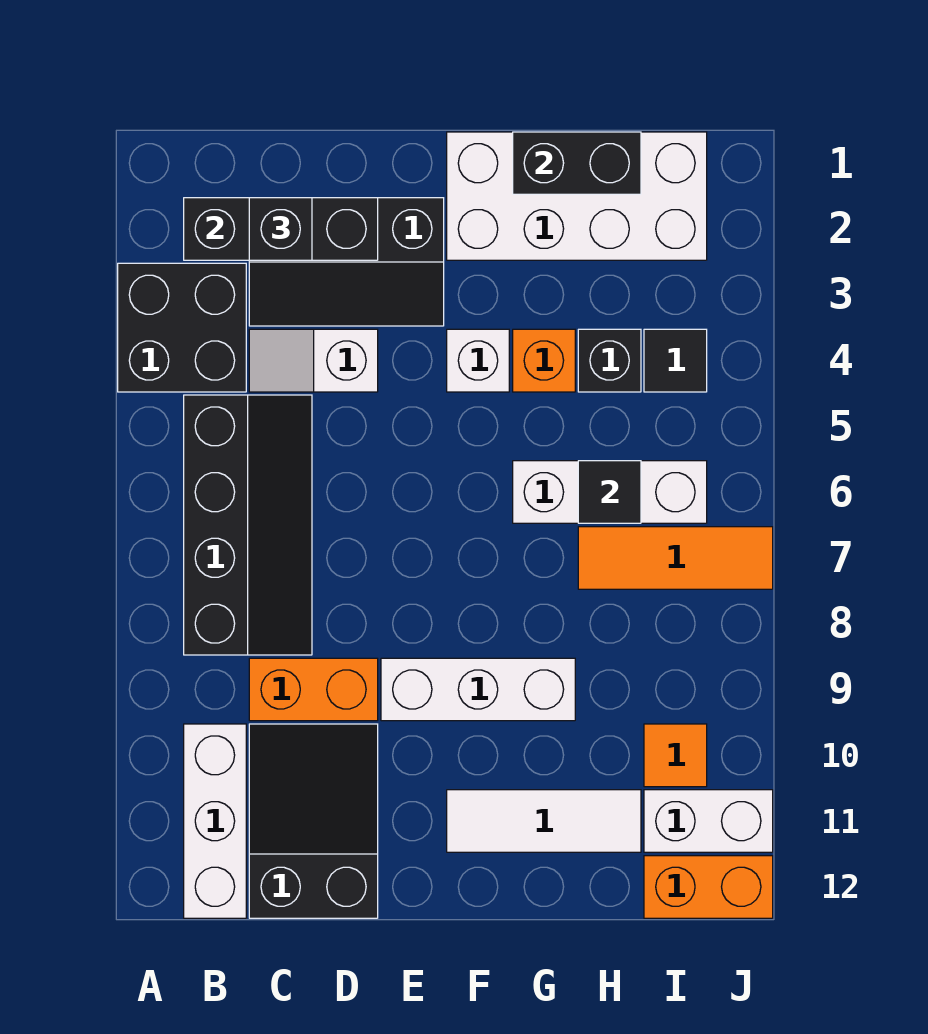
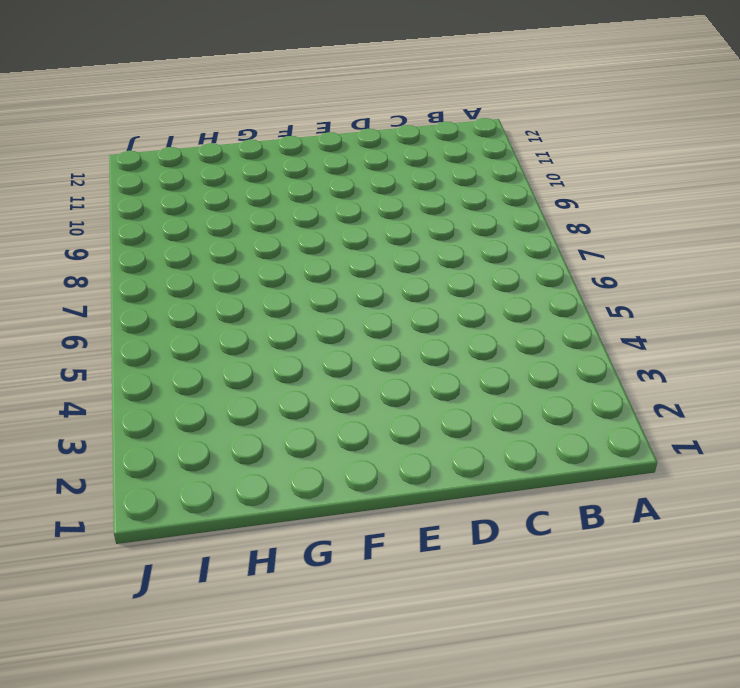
none -> black brick A3:B4 level 1
none -> black slope B5:C8 level 1 top B
none -> white brick B10:B12 level 1

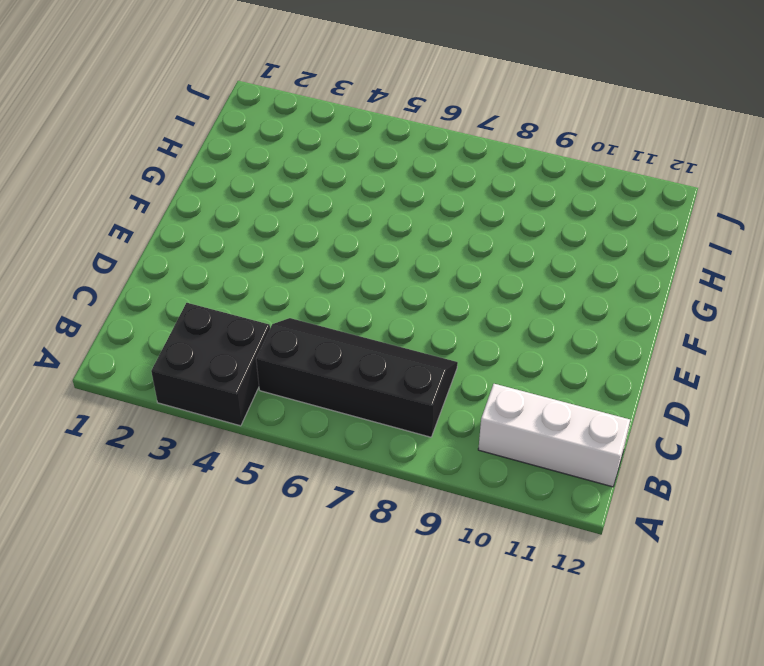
none -> black slope C2:E3 level 1 top 2
none -> white slope C4:D4 level 1 top D
none -> orange brick C9:D9 level 1

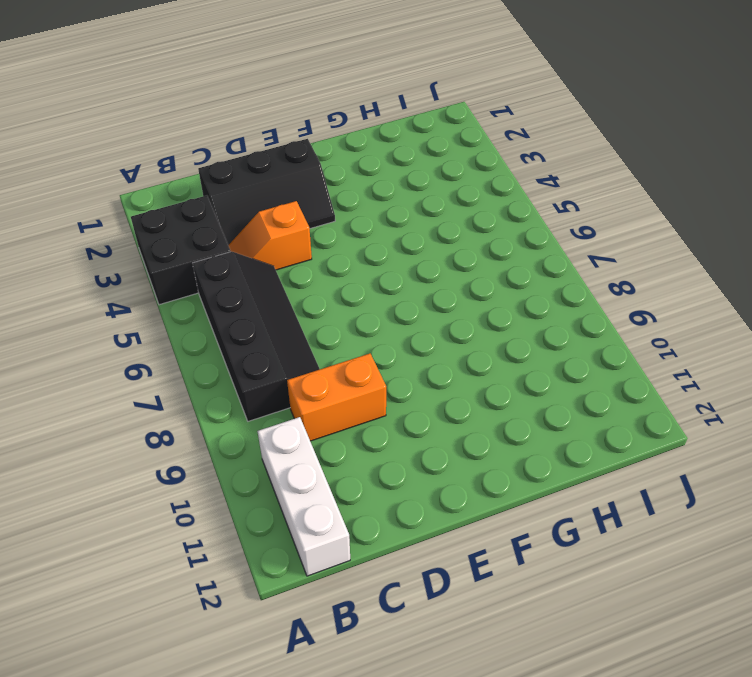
orange slope C4:D4 level 1 top D -> white slope C4:D4 level 1 top D
none -> black slope C10:D12 level 1 top 12
none -> white brick E9:G9 level 1
none -> white brick F1:I2 level 1

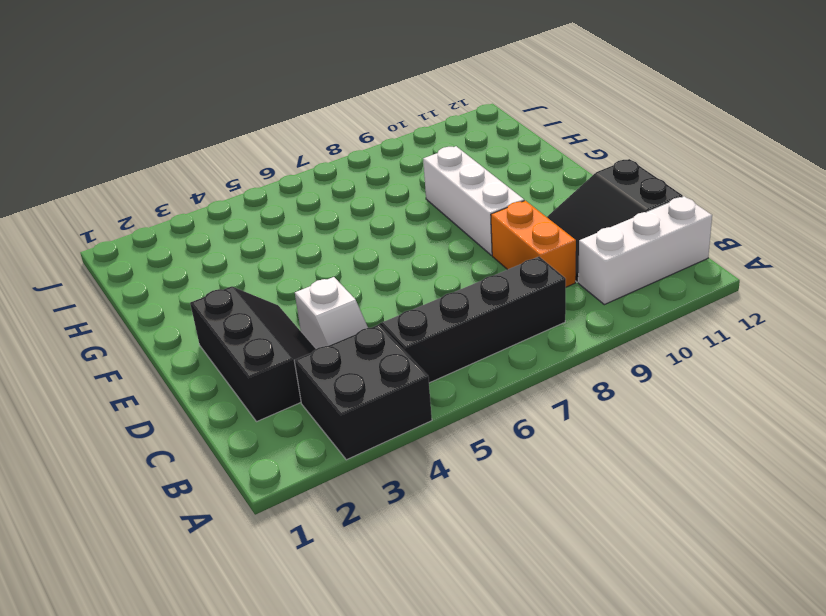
none -> white brick F1:I2 level 1
none -> white brick F4 level 1
none -> white tile F11:H11 level 1

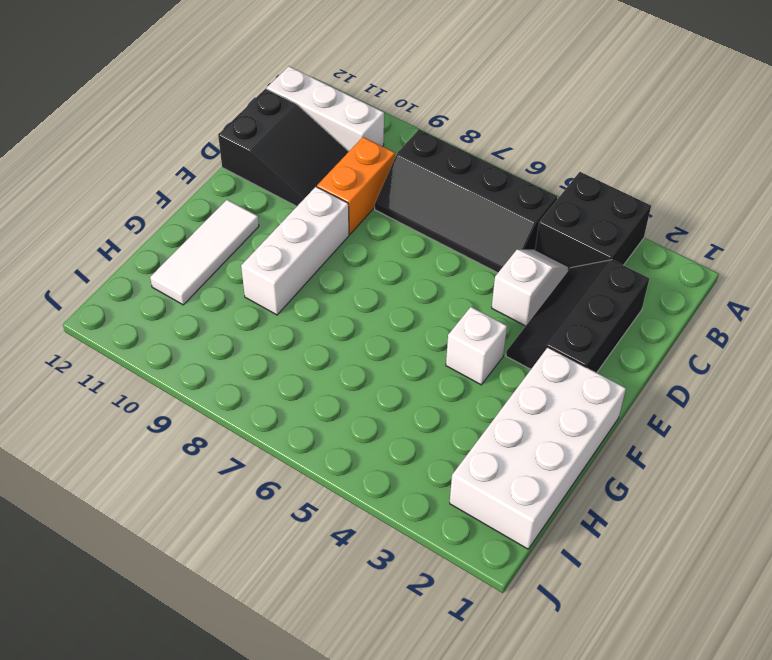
none -> orange brick G4 level 1
none -> white brick G6:I6 level 1
none -> black brick H4 level 1

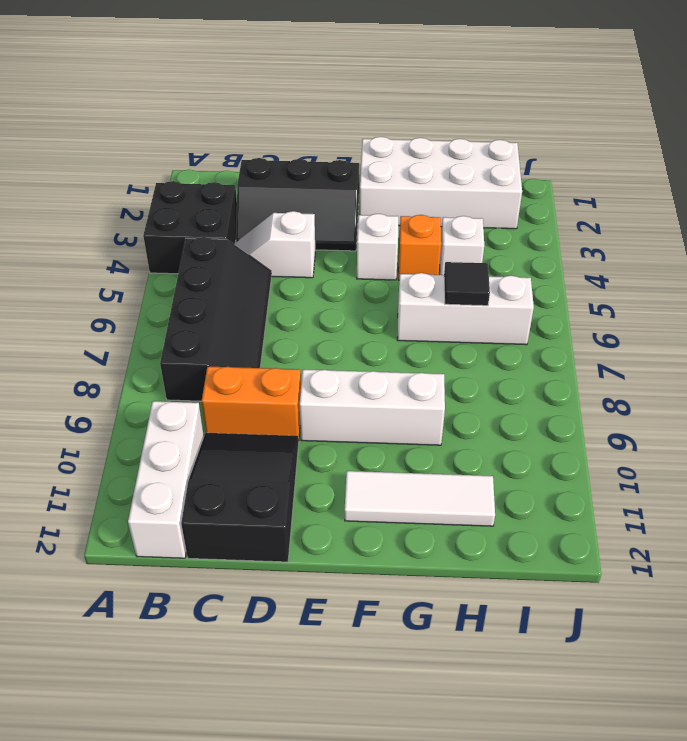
white brick H4 level 1 -> black brick H4 level 1
none -> orange tile H7:J7 level 1
none -> black tile I4 level 1
none -> orange tile I10 level 1

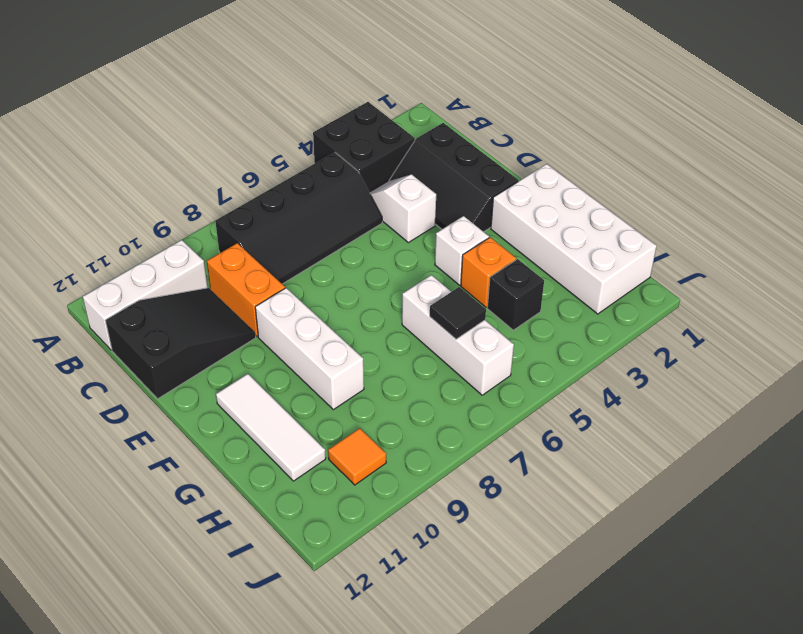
none -> orange tile H7:J7 level 1
none -> black tile I4 level 1
none -> white brick I11:J11 level 1

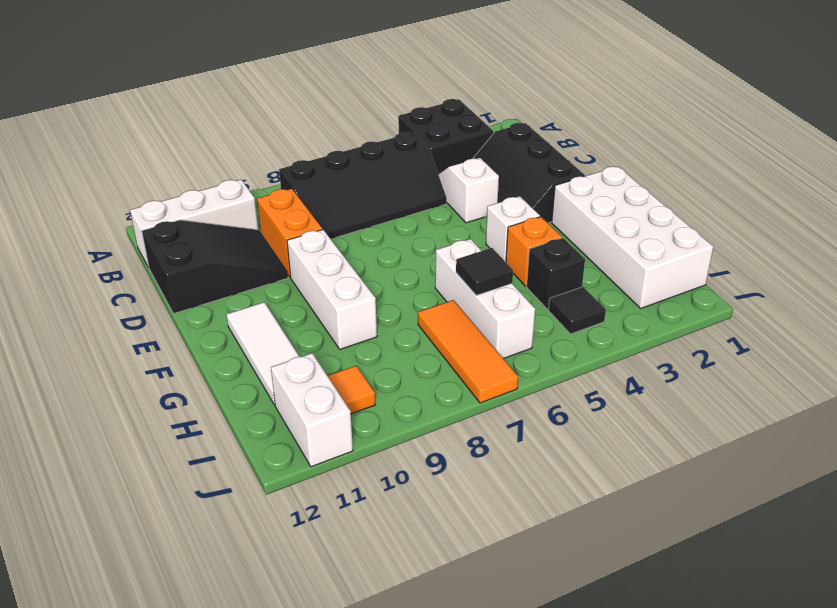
none -> orange brick I12:J12 level 1
none -> black brick B2:D2 level 2
none -> black brick G1:H1 level 2

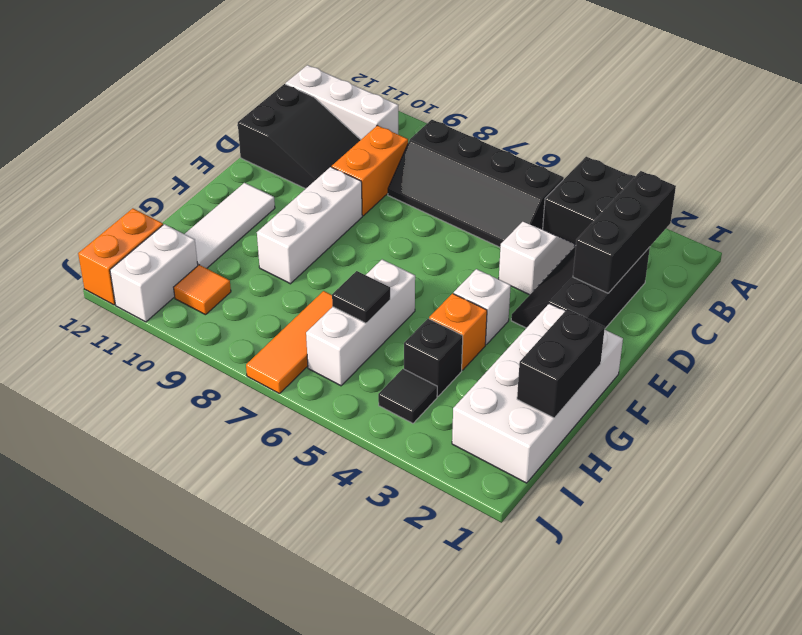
none -> black brick C2 level 3

